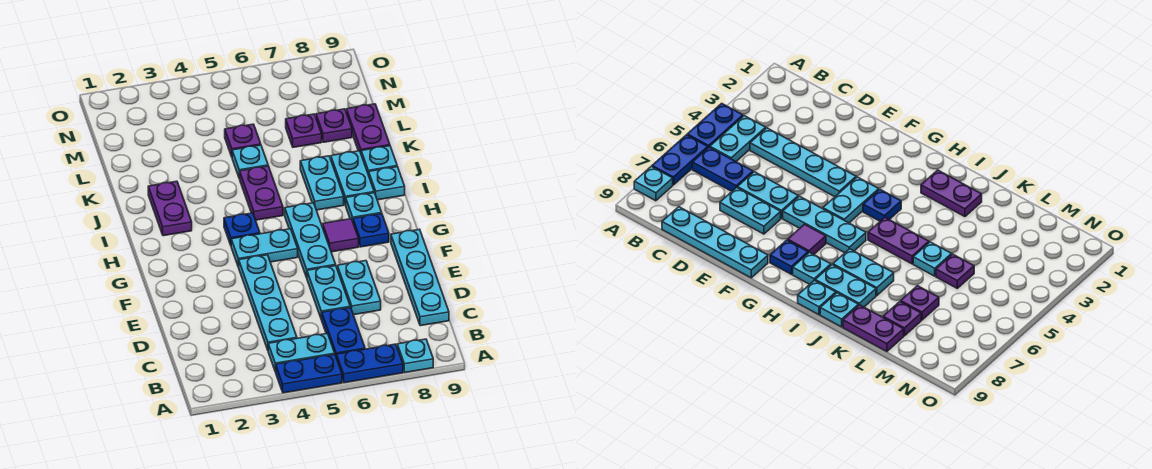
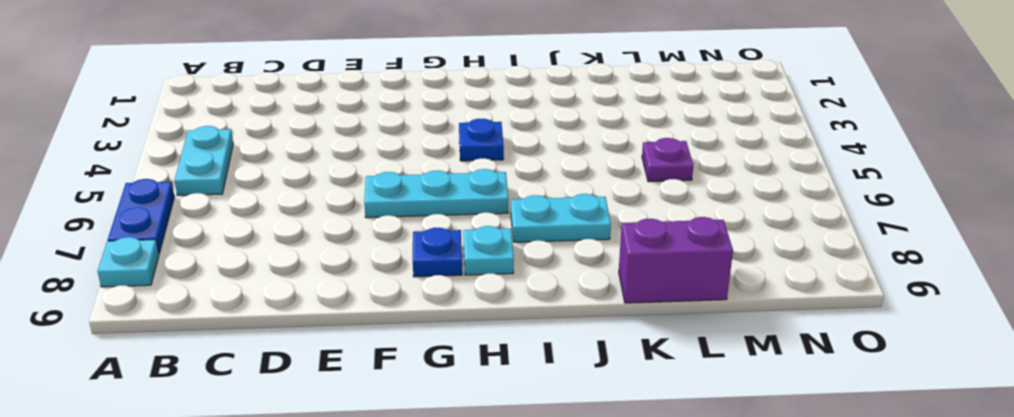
purple brick K9:L9 level 1 -> purple plate K9:L9 level 1
none -> blue plate A4:A5 level 1
none -> blue plate B6:C6 level 1
none -> cyan plate C4:F4 level 1

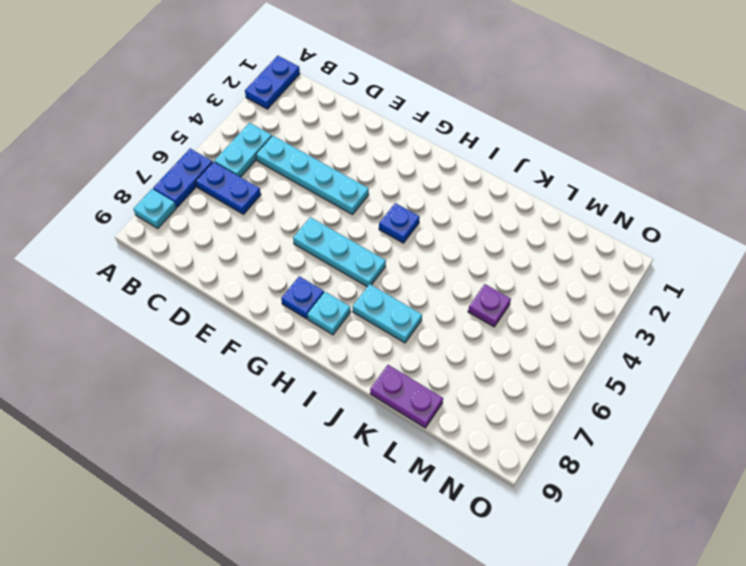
blue plate A1:A2 level 1 -> blue plate A4:A5 level 1
none -> cyan plate C9:F9 level 1
none -> cyan plate D6:E6 level 1
none -> cyan plate D7:E7 level 1

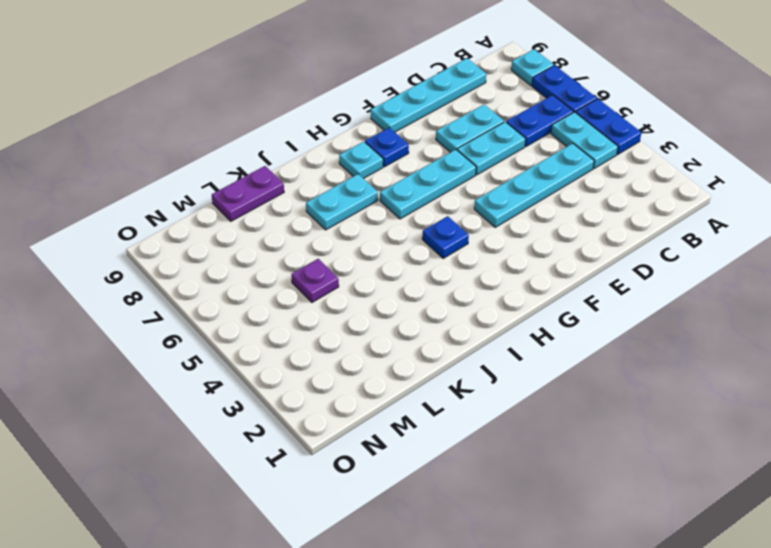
none -> cyan plate G4:G5 level 1
none -> purple tile G7 level 1
none -> purple plate I2:J2 level 1

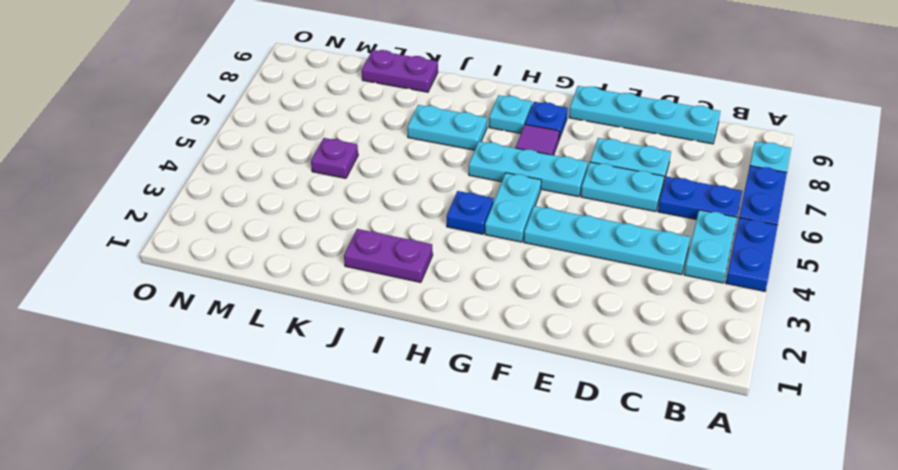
none -> purple plate I5:J5 level 1
none -> cyan plate I8:J8 level 1
none -> cyan plate I9 level 1

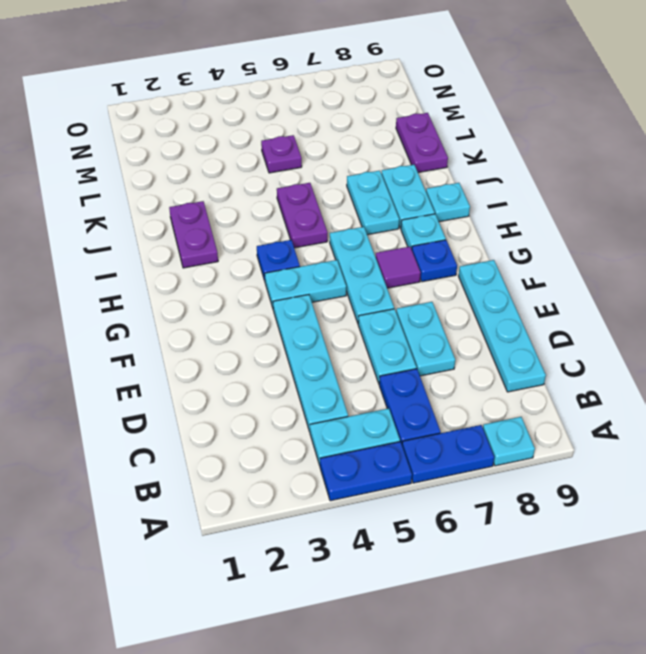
none -> cyan plate J9 level 1
none -> cyan plate K5 level 1
none -> purple plate L7 level 1

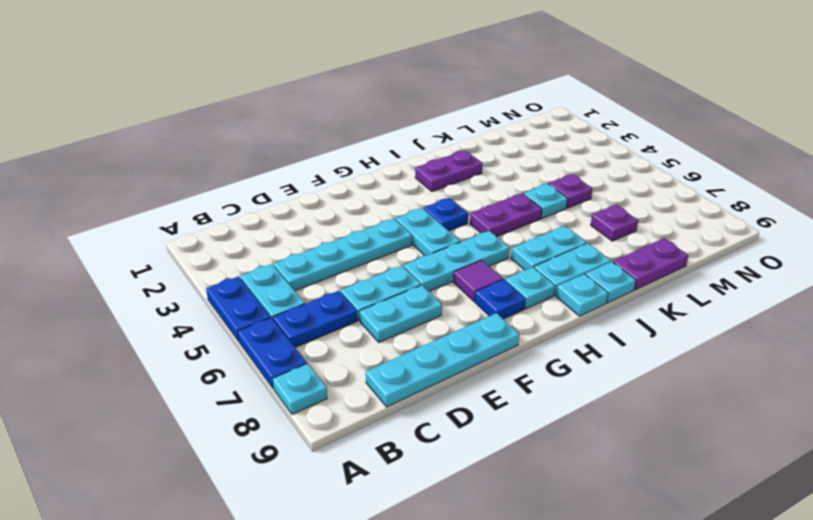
none -> purple plate L8 level 1

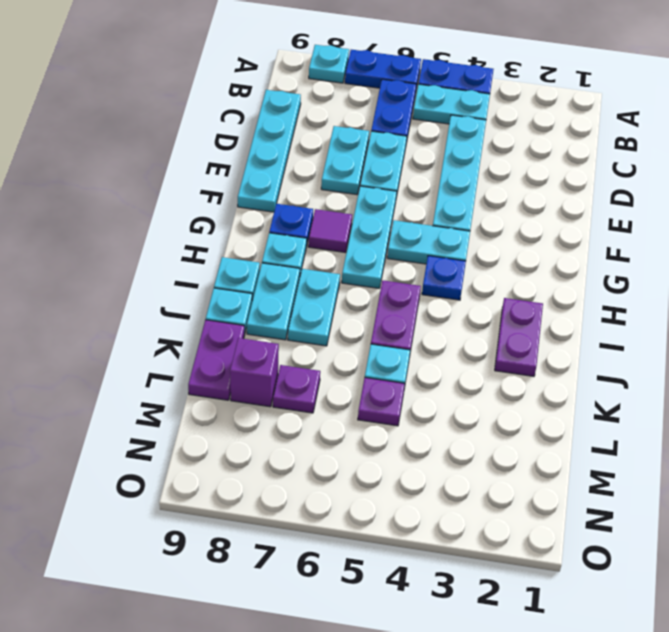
purple brick L8 level 1 -> purple plate L8 level 1

